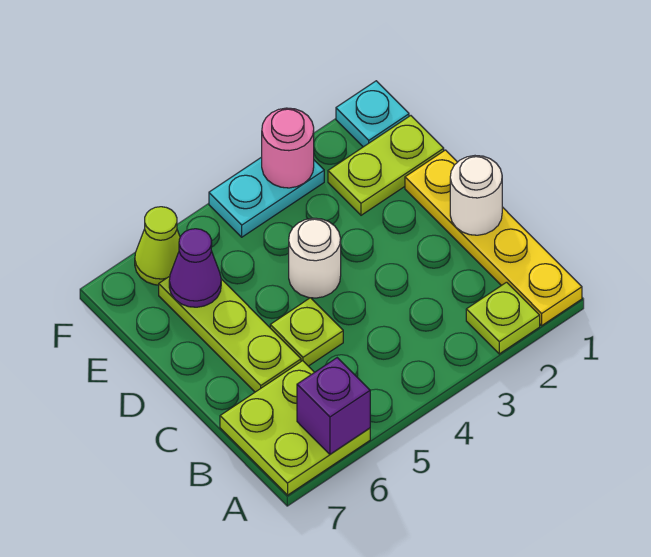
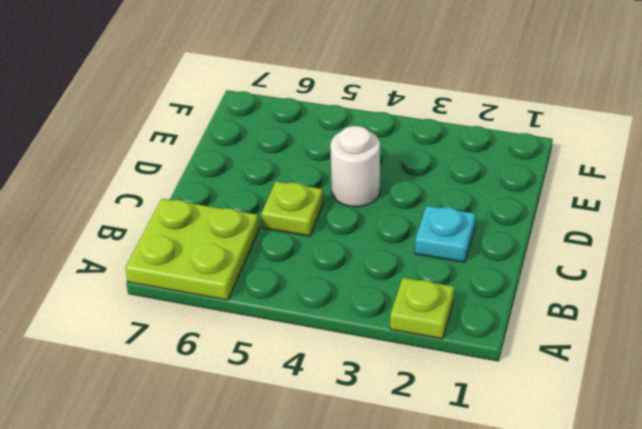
cyan plate C2 level 1 -> cyan plate F1 level 1
none -> yellow plate A1:D1 level 1
none -> lime plate C6:E6 level 1
none -> lime plate E1:E2 level 1

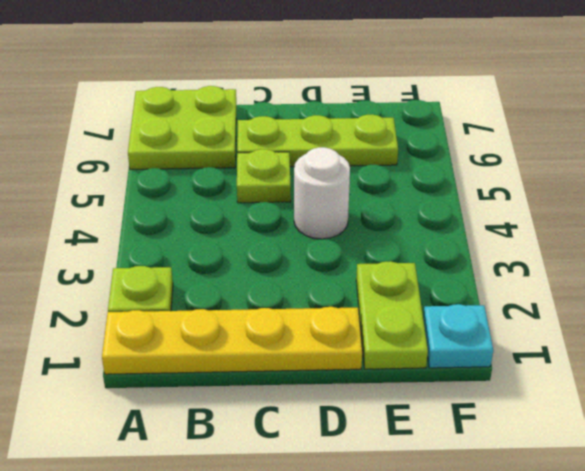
none -> cyan plate F3:F4 level 1
none -> lime cone F6 level 1
none -> purple brick A6 level 2

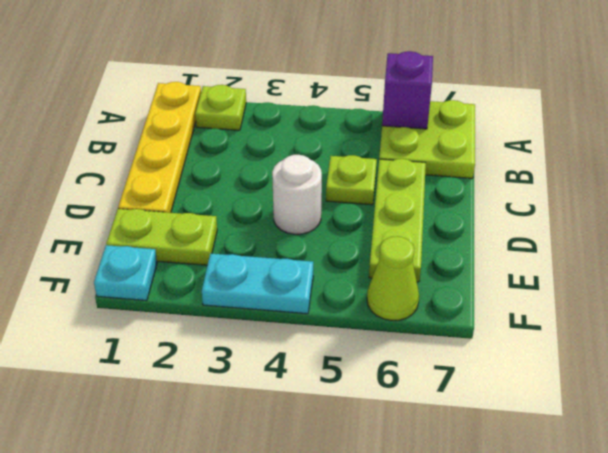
none -> white round brick C1 level 2
none -> purple cone E6 level 2
none -> pink round brick F3 level 2

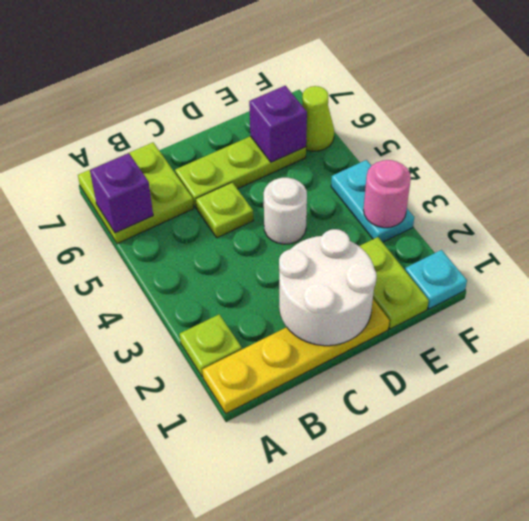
white round brick C1:D2 level 2 -> white round brick C1 level 2
purple brick E6 level 2 -> purple cone E6 level 2

